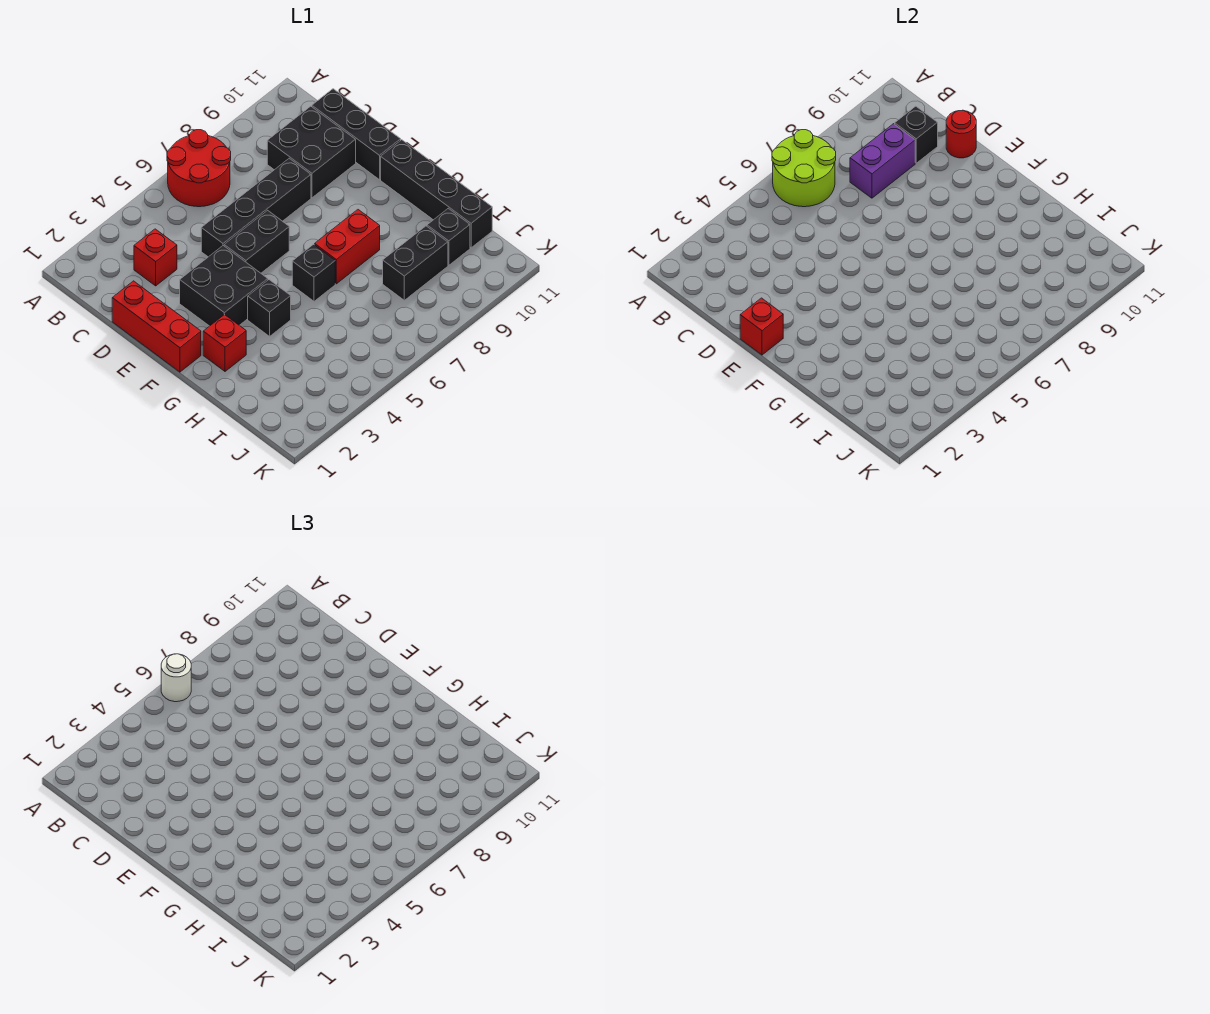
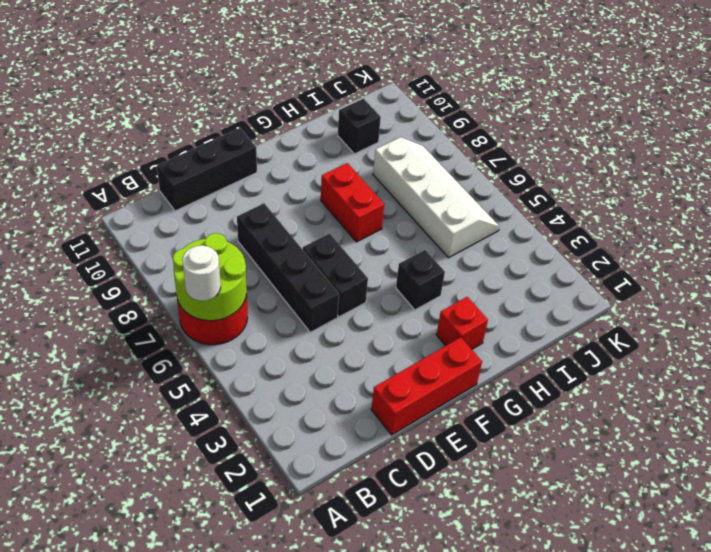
white slope I5:J8 level 1 top I -> black brick I8:I9 level 1
none -> red brick C3 level 1
none -> black brick C9:D10 level 1
none -> black brick E3:F4 level 1

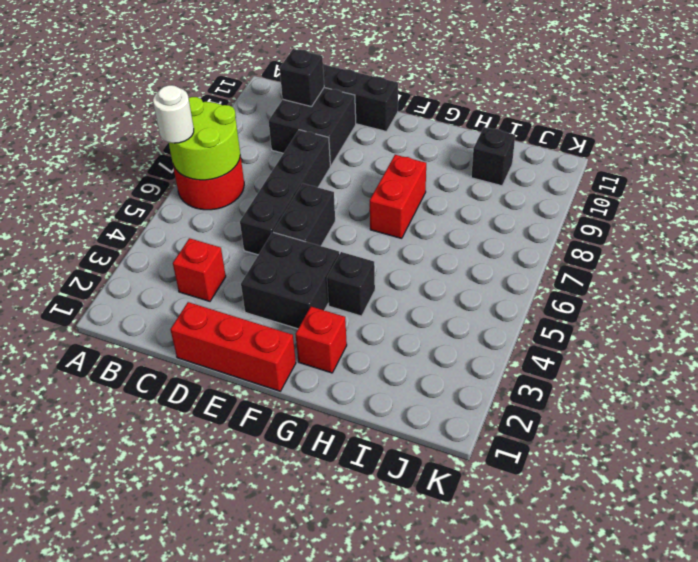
none -> black brick F11:I11 level 1
none -> black brick G6 level 1
none -> black brick I8:I9 level 1

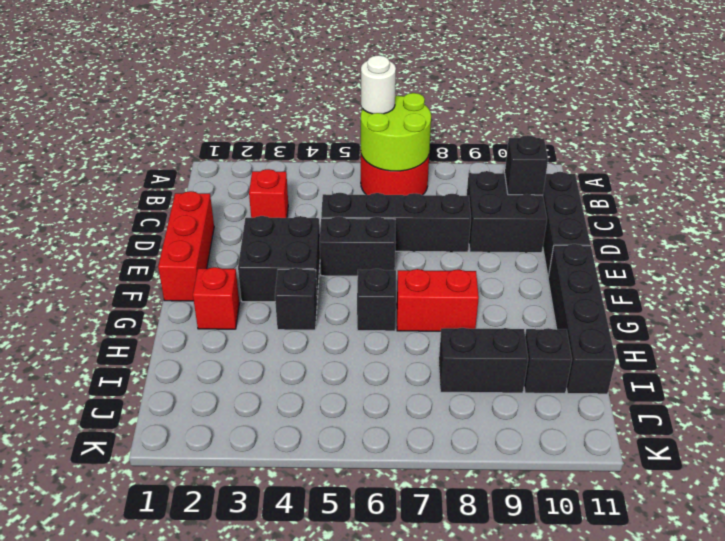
none -> purple brick C8:C9 level 2
none -> red round brick D11 level 2
none -> red brick E1 level 2

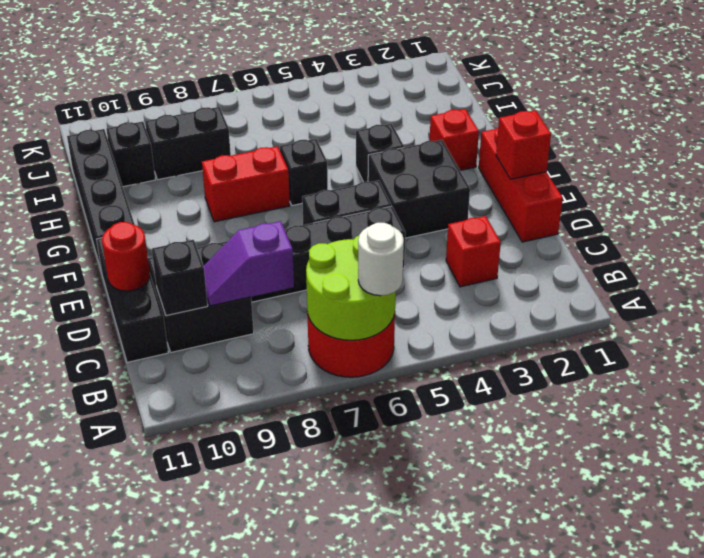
purple slope C8:C9 level 2 top 8 -> purple brick C8:C9 level 2

